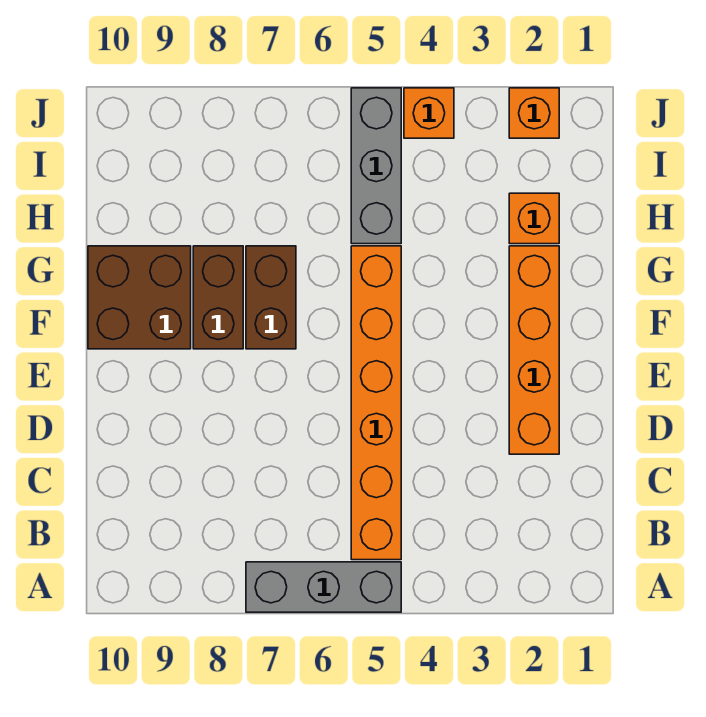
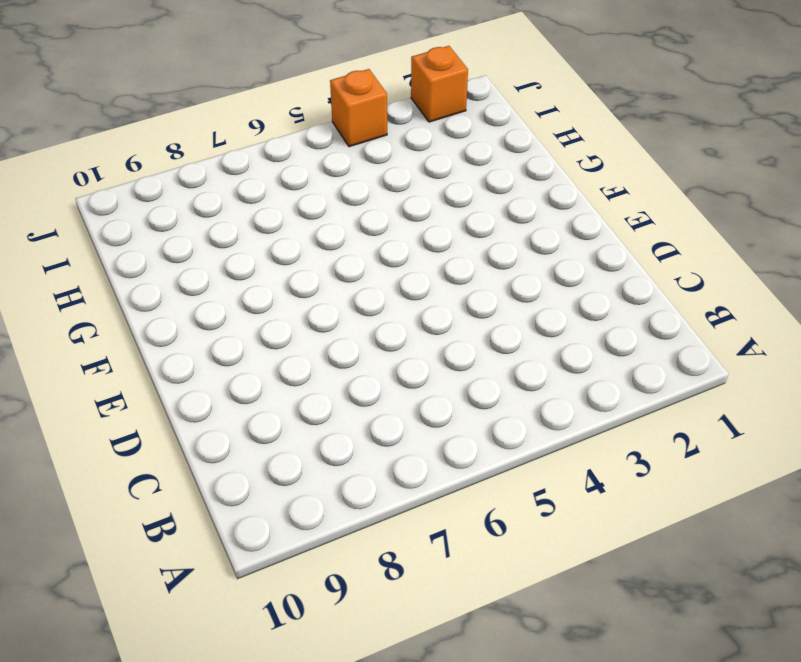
none -> grey brick A5:A7 level 1
none -> orange brick B5:G5 level 1

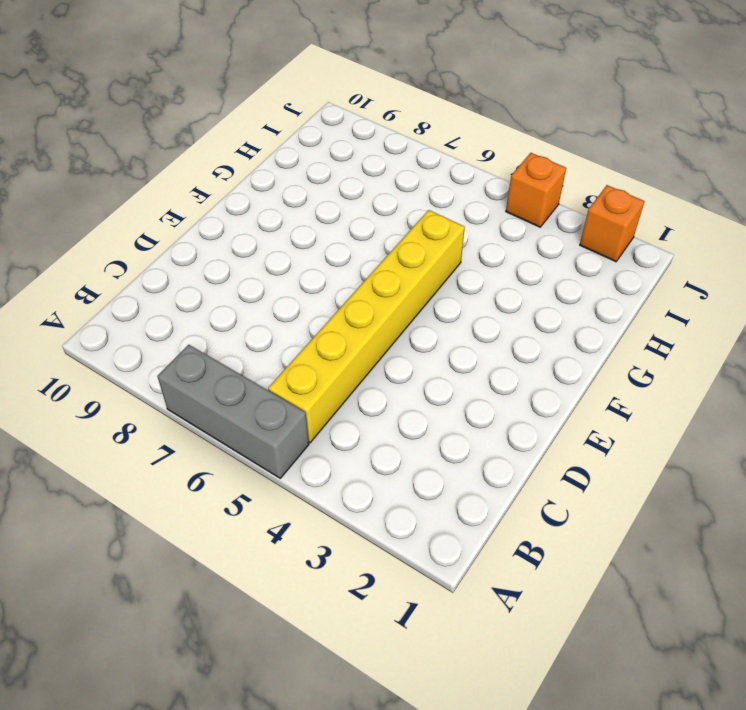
yellow brick B5:G5 level 1 -> orange brick B5:G5 level 1
none -> orange brick D2:G2 level 1
none -> brown brick F7:G7 level 1

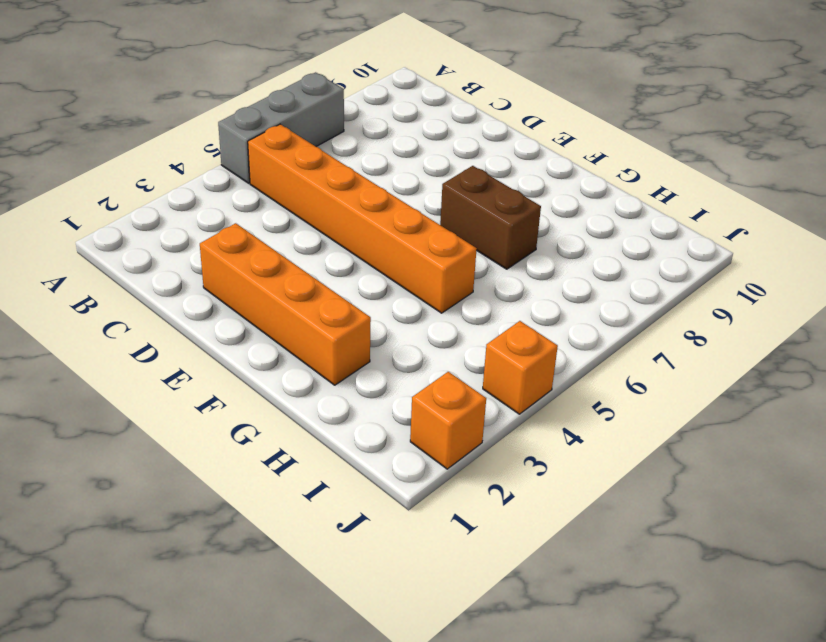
none -> brown brick F8:G8 level 1
none -> brown brick F9:G10 level 1

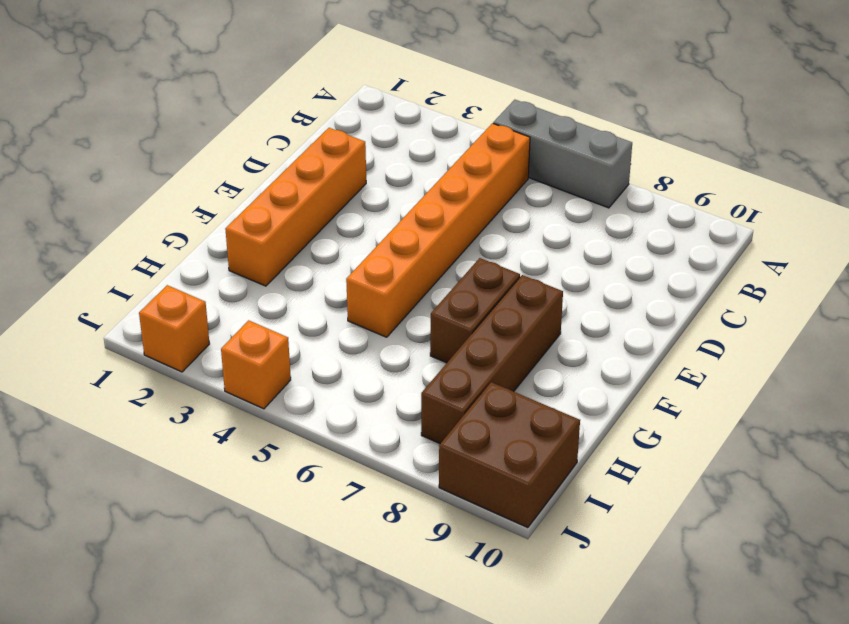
brown brick F8:I8 level 1 -> brown brick F8:G8 level 1
brown brick I9:J10 level 1 -> brown brick F9:G10 level 1
none -> orange brick H2 level 1
none -> grey brick H5:J5 level 1

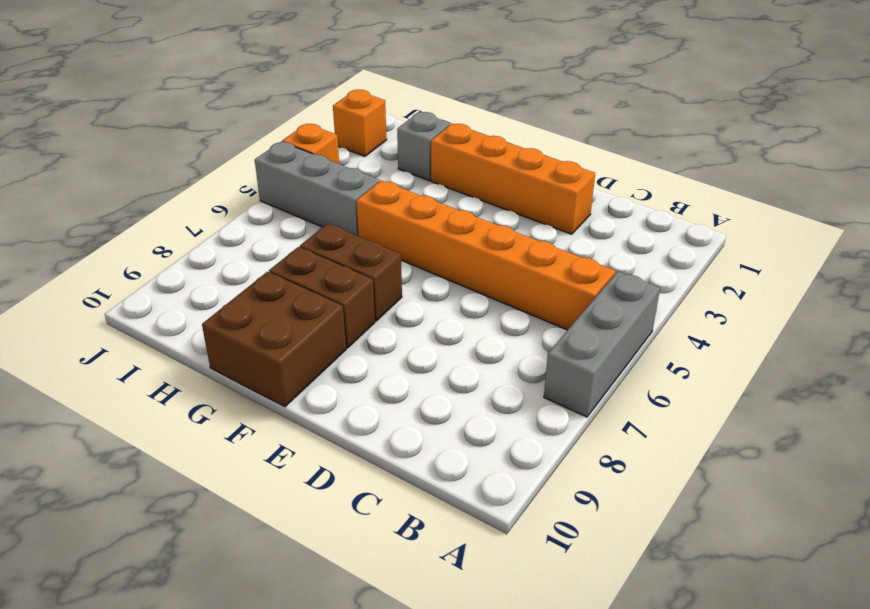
grey brick H2 level 1 -> orange brick H2 level 1

